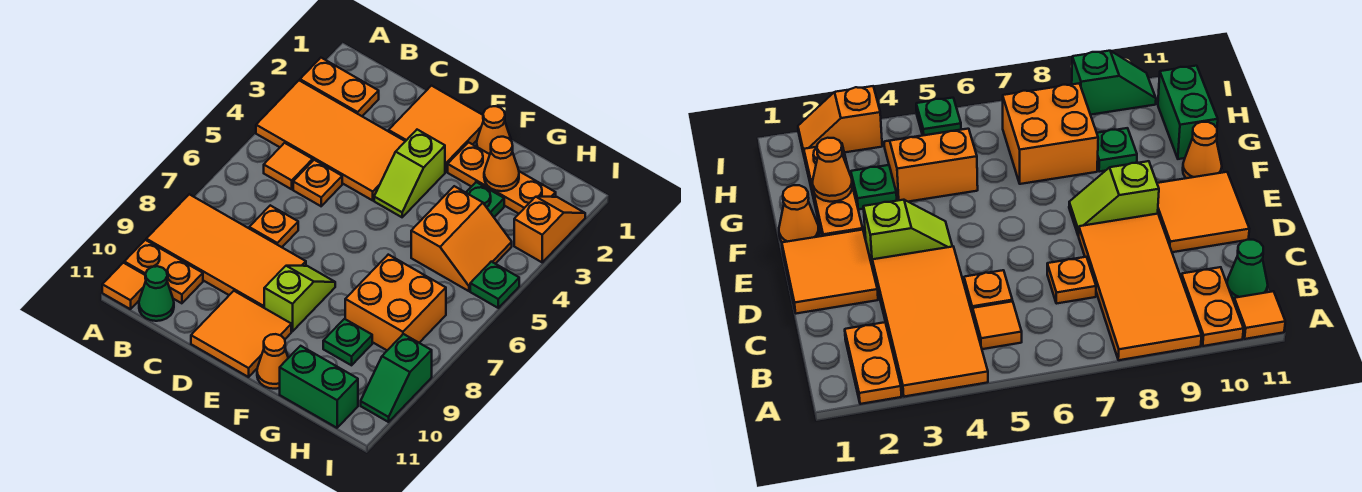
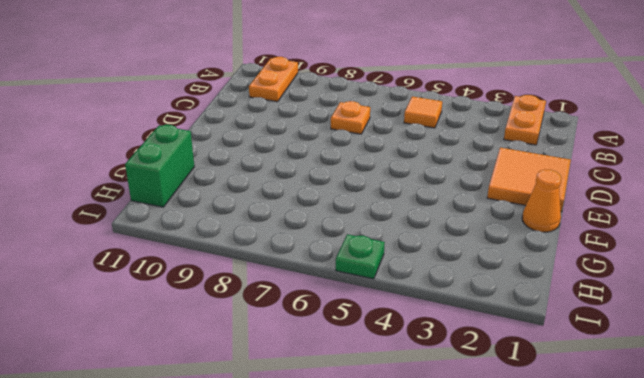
none -> orange tile A3:D4 level 1
none -> orange tile A8:D9 level 1
none -> orange tile A11 level 1

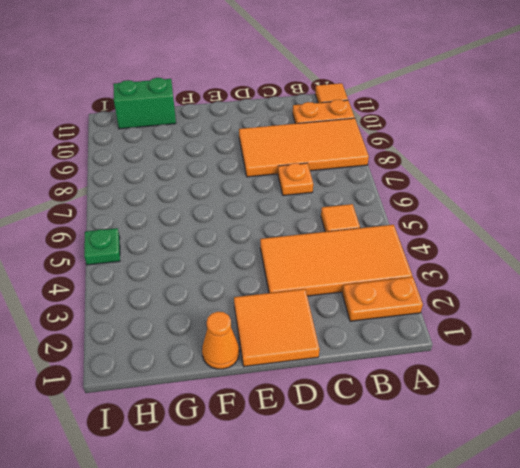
none -> green cone B11 level 1
none -> orange plate C5 level 1
none -> orange tile D10:E11 level 1

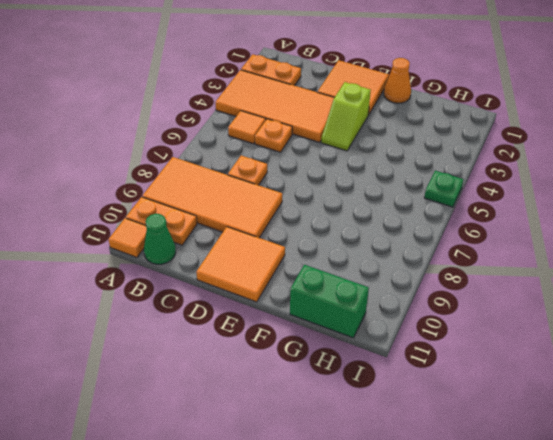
none -> lime slope E8:E9 level 1 top 9
none -> orange plate F2:H2 level 1
none -> orange cone F11 level 1

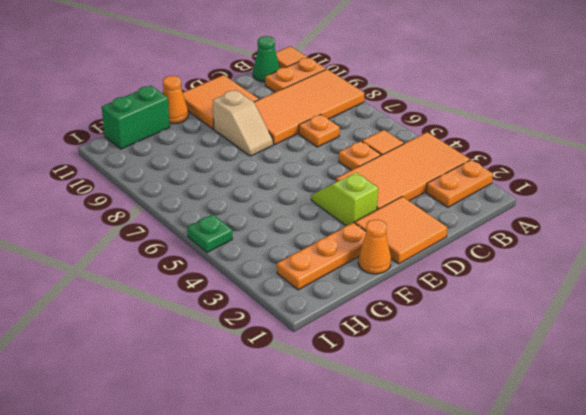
tan slope E8:E9 level 1 top 9 -> lime slope E8:E9 level 1 top 9
none -> green plate G3 level 1
none -> orange slope G4:H5 level 1 top G
none -> orange brick G7:H8 level 1

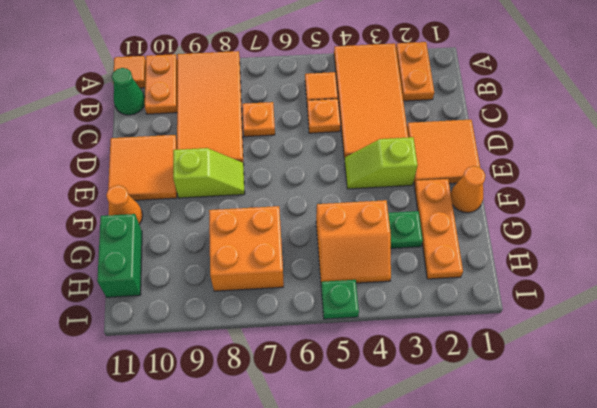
none -> green plate G9 level 1
none -> orange slope I2:I3 level 1 top 3
none -> green slope I9:I10 level 1 top 9

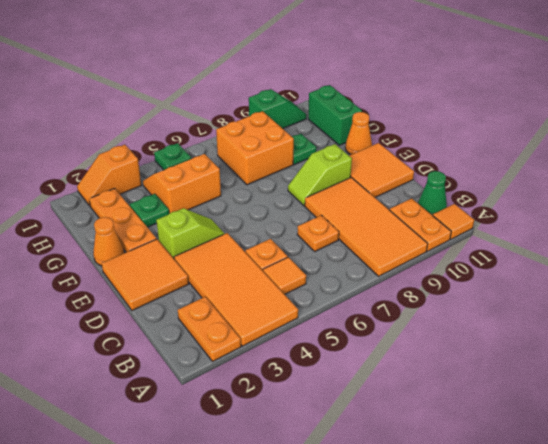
none -> orange cone G2 level 2

